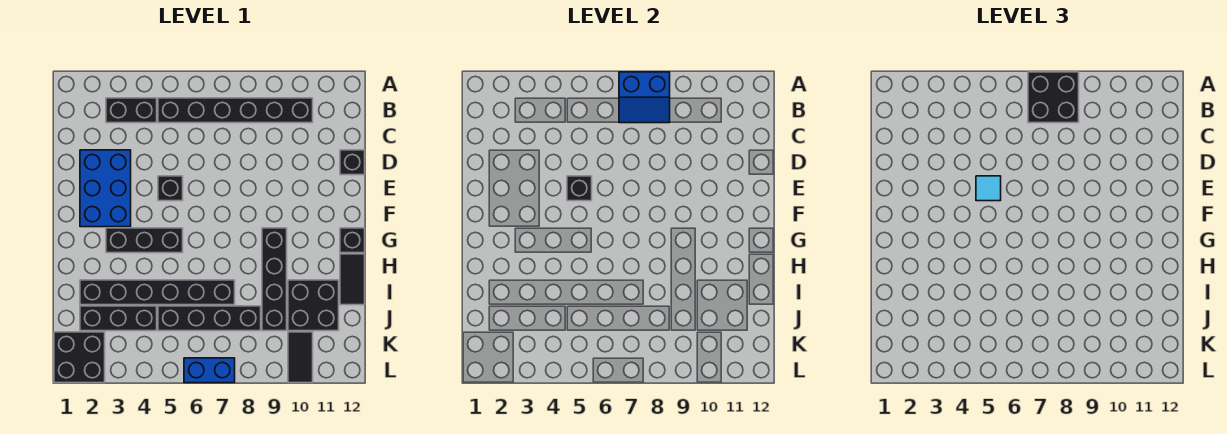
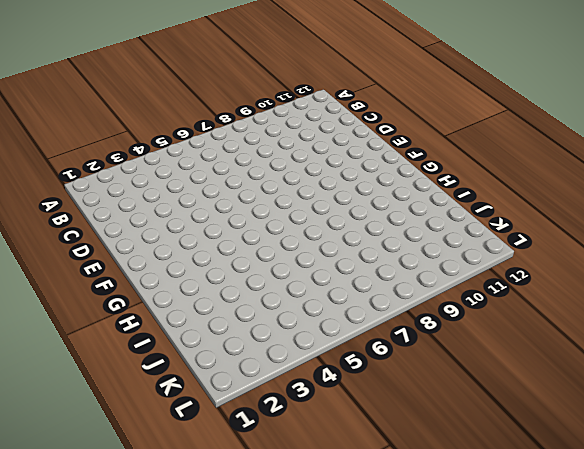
none -> black brick B3:B4 level 1
none -> black brick B5:B10 level 1
none -> blue brick D2:F3 level 1

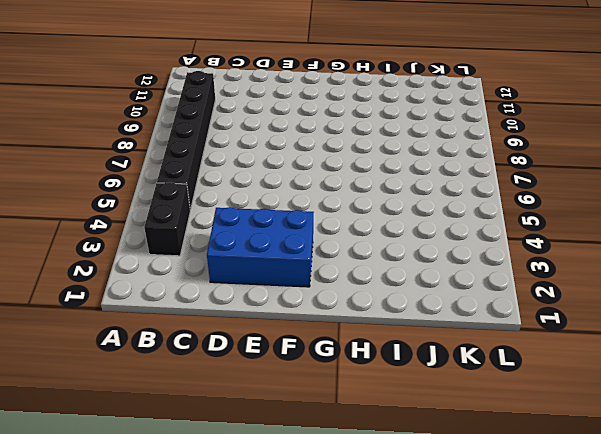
none -> black brick D12 level 1
none -> black brick E5 level 1
none -> black brick G3:G5 level 1

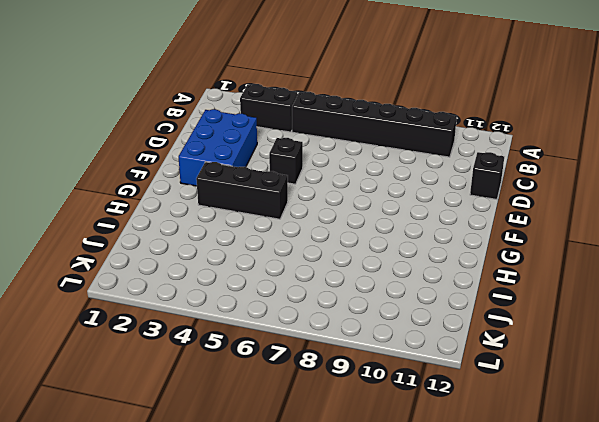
none -> black brick G9:J9 level 1
none -> black brick G12 level 1
none -> black tile H12:I12 level 1

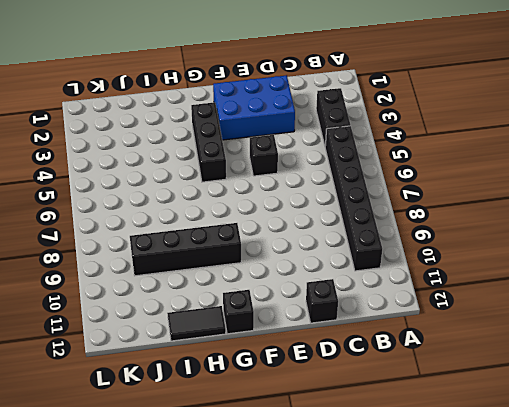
none -> black brick I2:I7 level 1
none -> black brick I10:J11 level 1
none -> black brick J2:J4 level 1

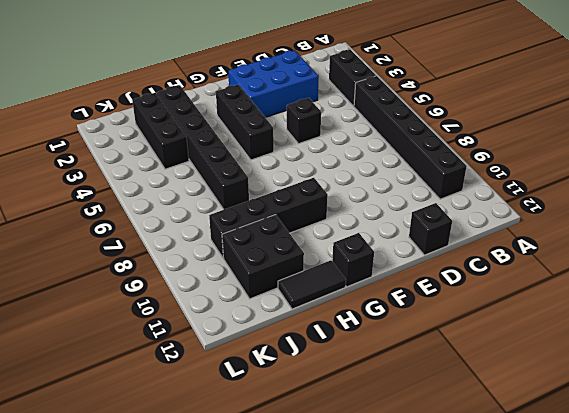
none -> black brick J5:J8 level 1
none -> black brick K1:L2 level 1
none -> black tile K10:L10 level 1

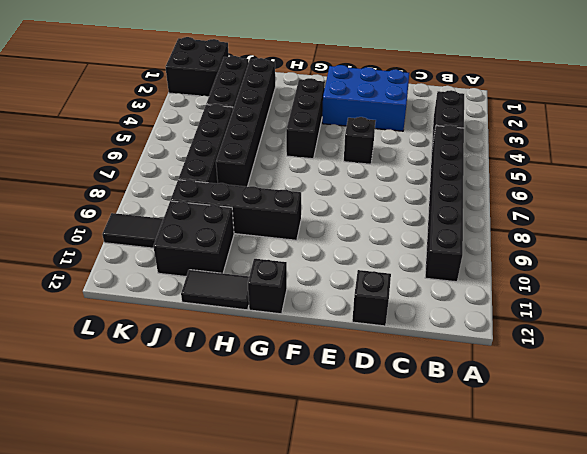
none -> blue brick L6:L7 level 1
none -> blue slope A7:B8 level 2 top A
none -> black brick E5 level 2

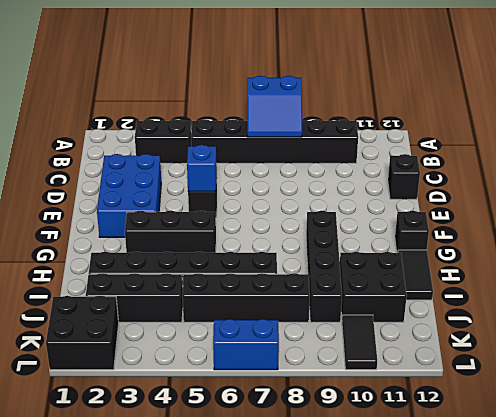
blue brick E5 level 2 -> black brick E5 level 2
none -> black brick A7:B8 level 3
none -> cyan tile E5 level 3

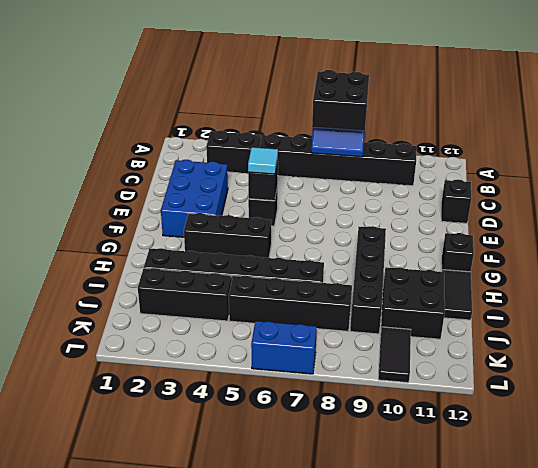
none -> black brick K1:L2 level 1

